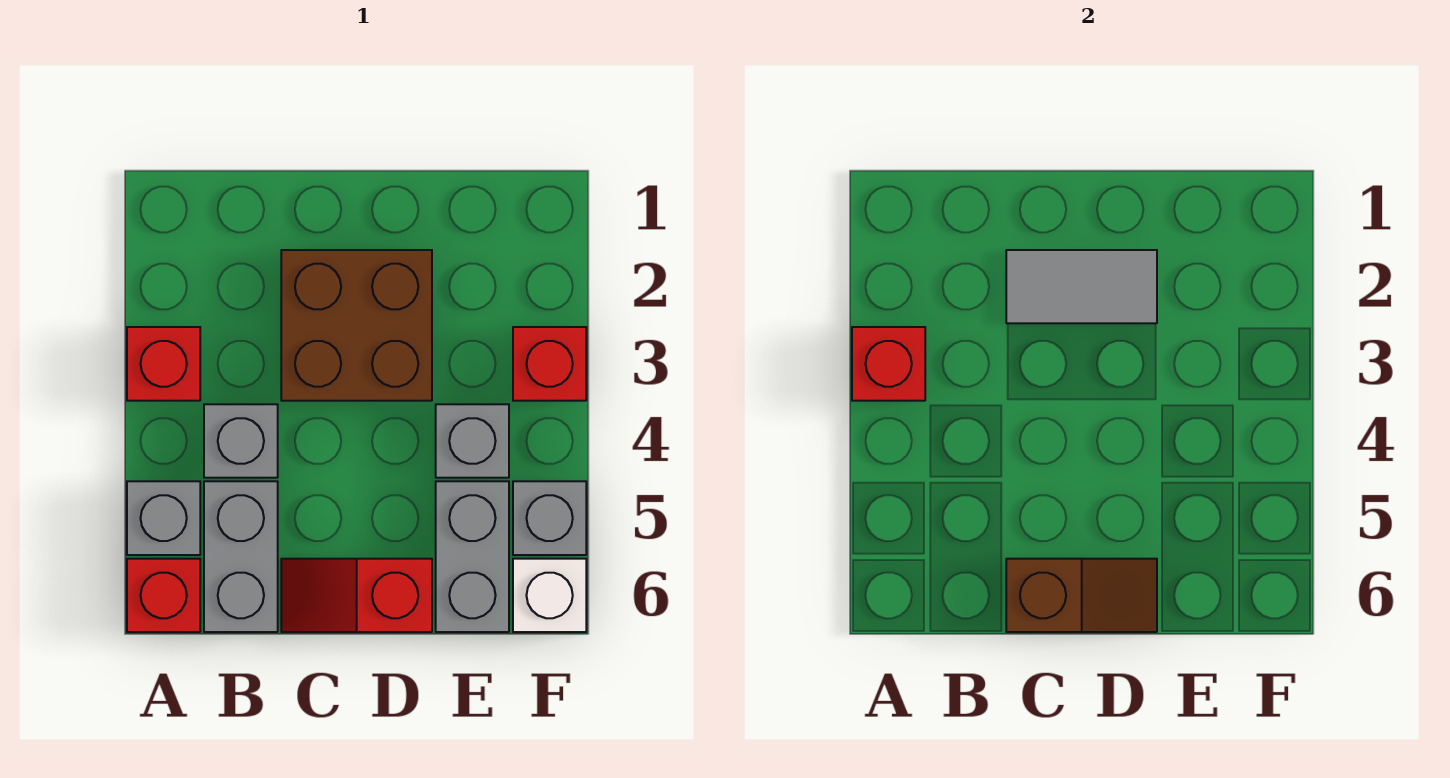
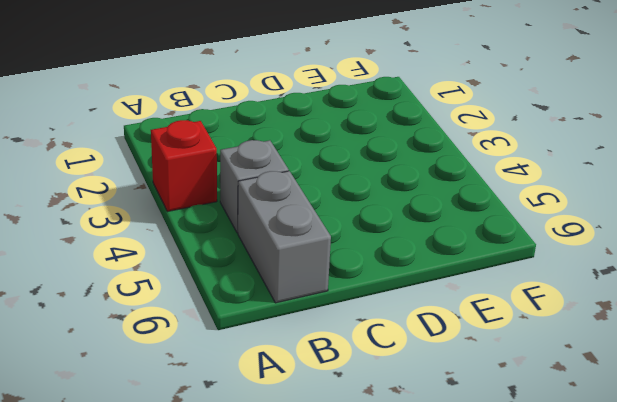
none -> grey brick A5 level 1
none -> red brick A6 level 1
none -> brown brick C2:D3 level 1

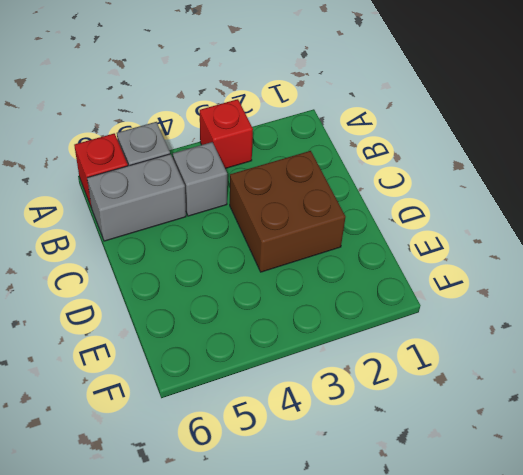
none -> red slope C6:D6 level 1 top D
none -> grey brick E4 level 1
none -> grey brick E5:E6 level 1

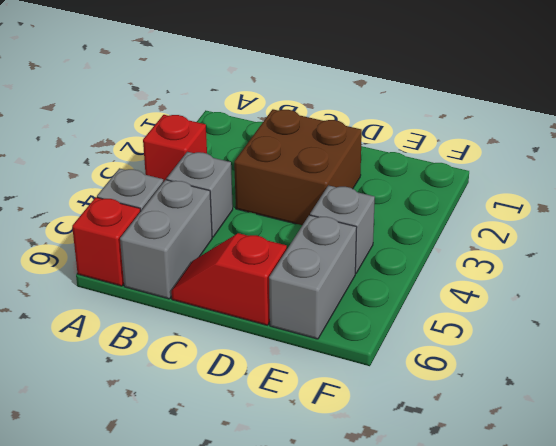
none -> red brick F3 level 1
none -> grey brick F5 level 1
none -> white brick F6 level 1

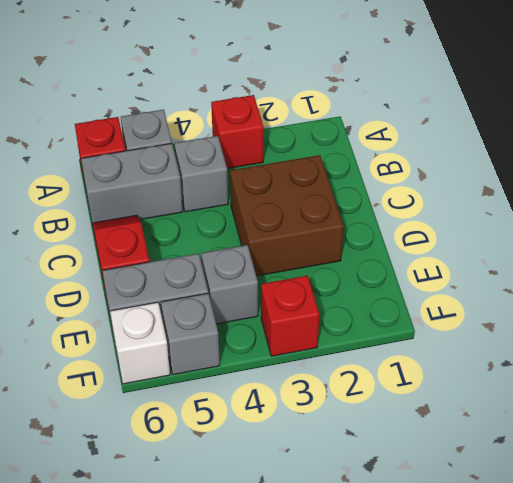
none -> red brick A3 level 2
none -> grey tile C2:D2 level 2
none -> brown slope C6:D6 level 2 top C

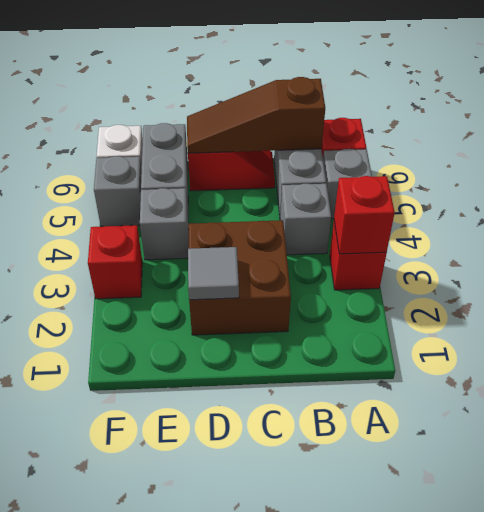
brown slope B6:D6 level 2 top B -> brown slope C6:D6 level 2 top C
grey tile D2 level 2 -> grey tile C2:D2 level 2

